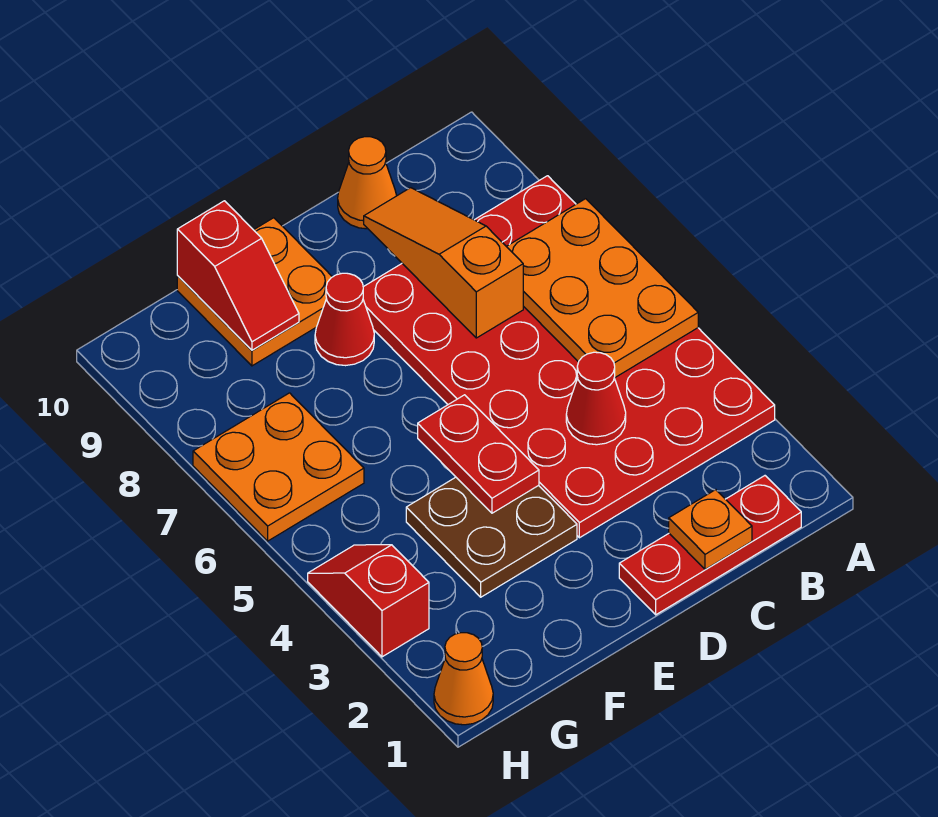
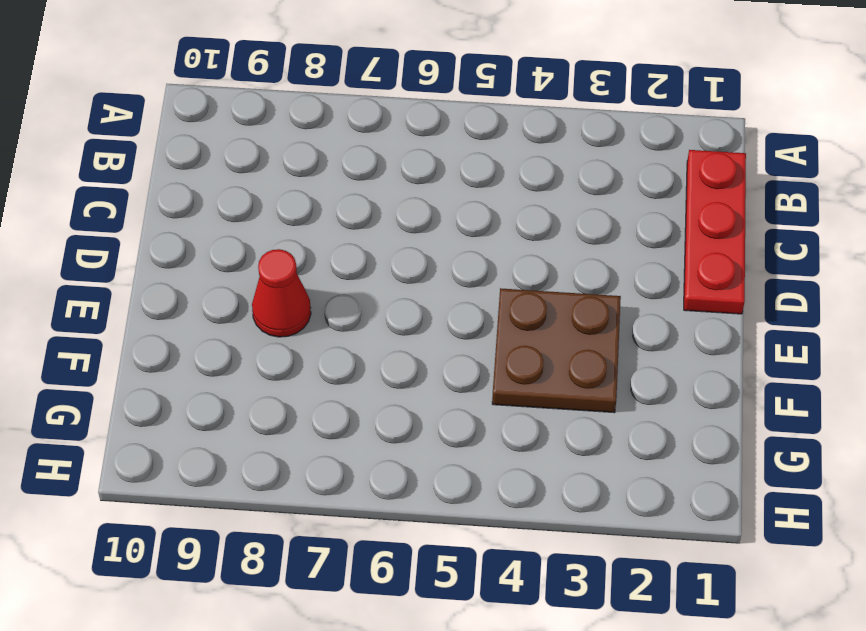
none -> red plate A3:D8 level 1
none -> orange cone C10 level 1
none -> orange plate E9:F10 level 1

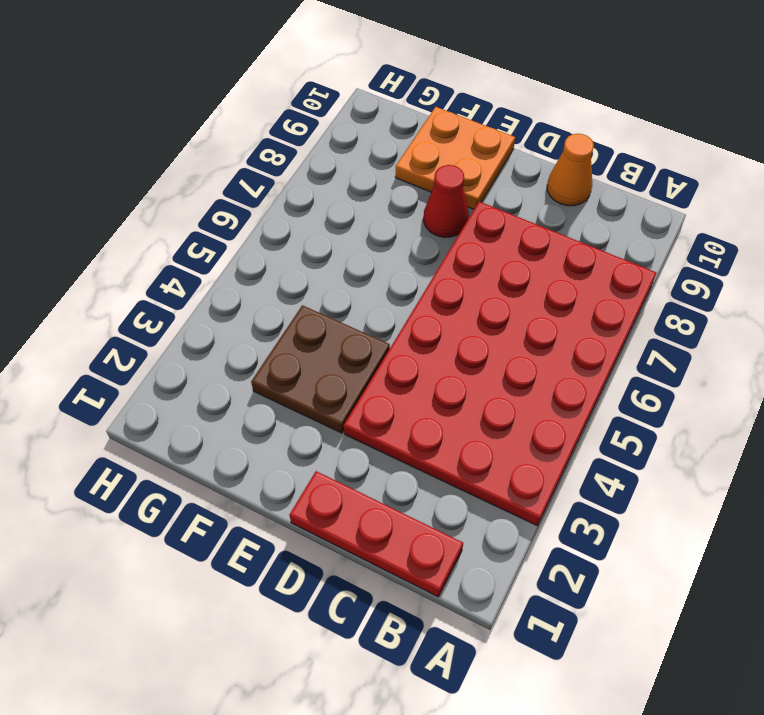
none -> orange plate G6:H7 level 1
none -> orange cone H1 level 1
none -> red slope H3:H4 level 1 top 3

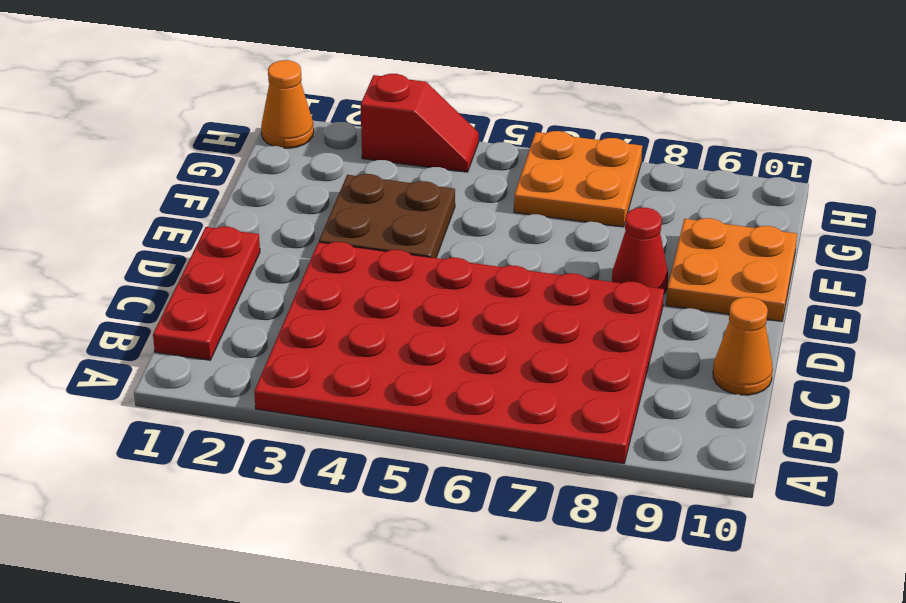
none -> orange plate A5:B7 level 2
none -> orange plate C1 level 2
none -> red cone C4 level 2

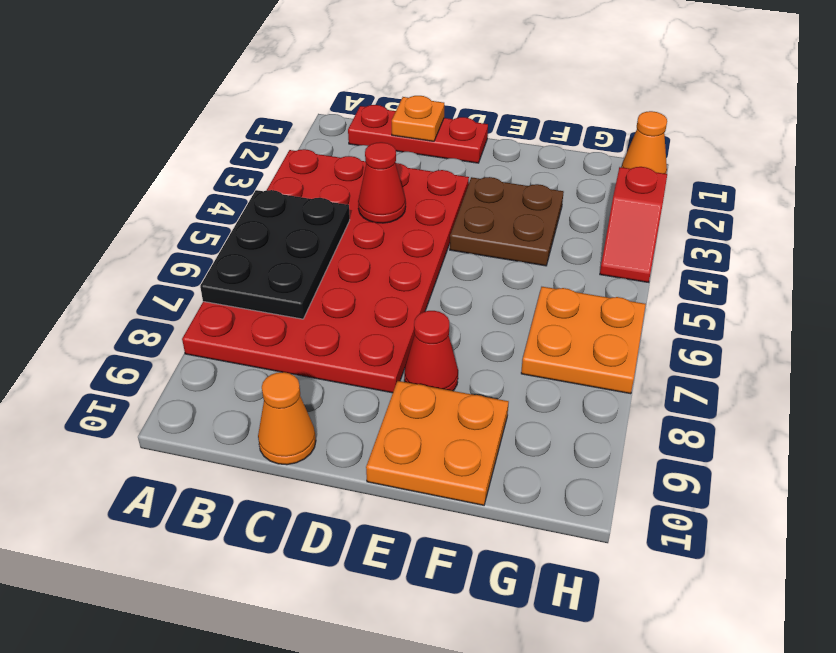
black plate A5:B7 level 2 -> orange plate A5:B7 level 2
none -> orange slope C7:C9 level 2 top 7
none -> red plate E4:E5 level 2
none -> red slope F9:F10 level 2 top 10

